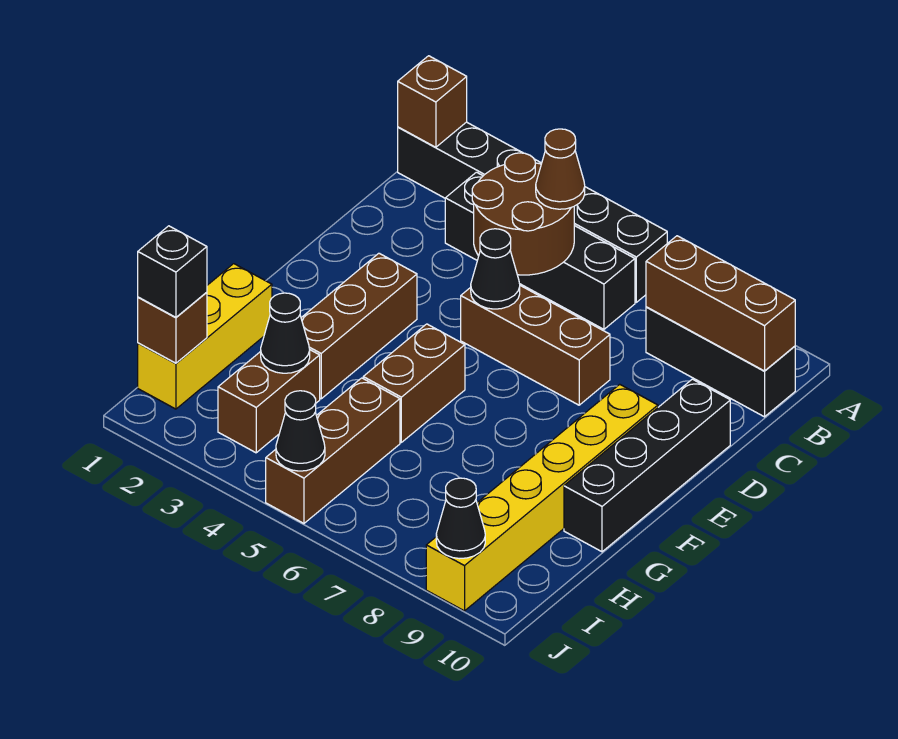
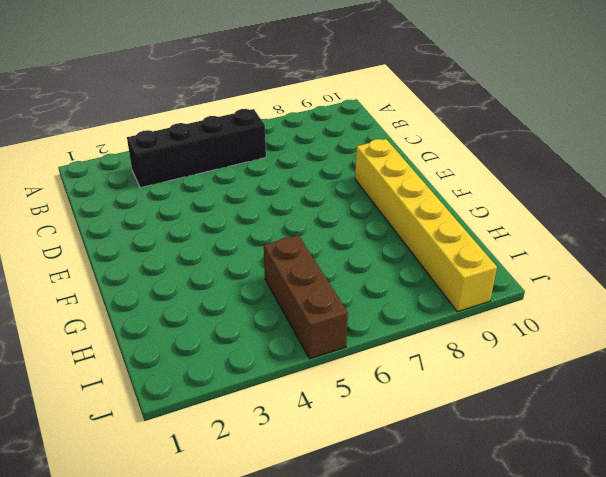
none -> black brick A1:A6 level 1
none -> black brick B8:B10 level 1
none -> brown brick D5:D7 level 1

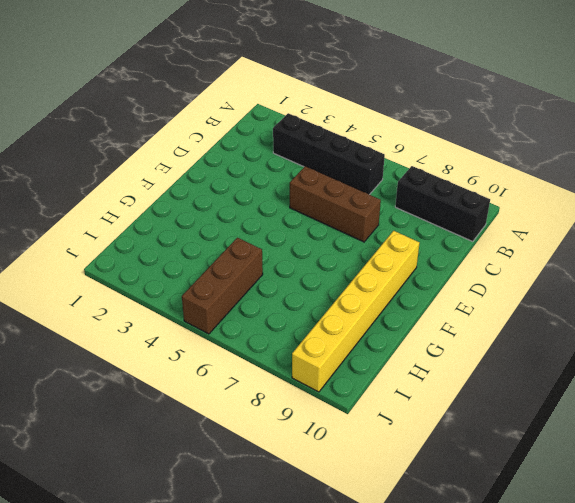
none -> black brick A1:A6 level 1
none -> black brick D10:G10 level 1
none -> brown brick E3:G3 level 1

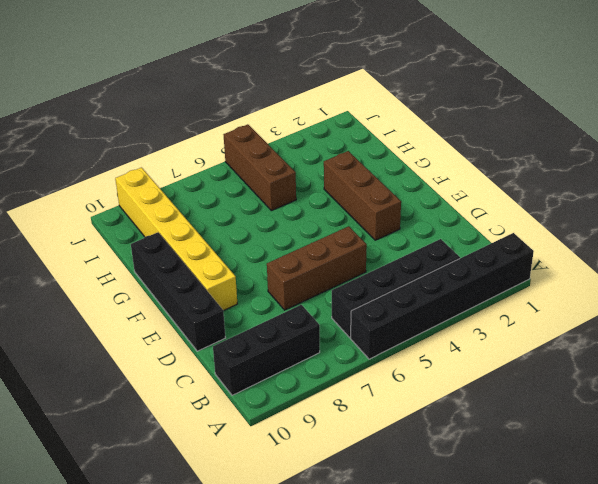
none -> brown brick F5:G5 level 1
none -> yellow brick G1:I1 level 1
none -> brown brick H3:I3 level 1

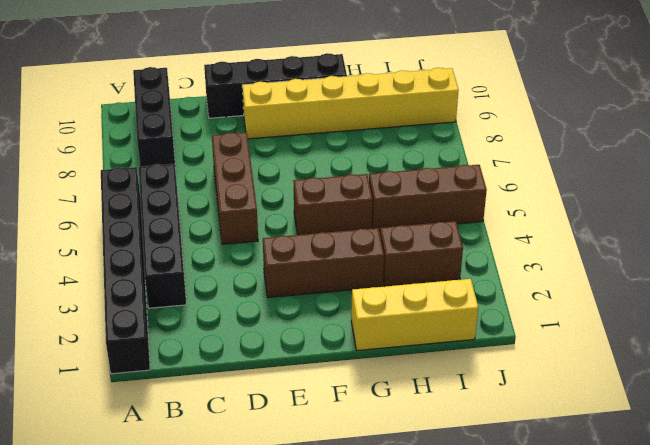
none -> brown brick A1 level 2
none -> brown round brick B4:C5 level 2
none -> brown brick B8:B10 level 2

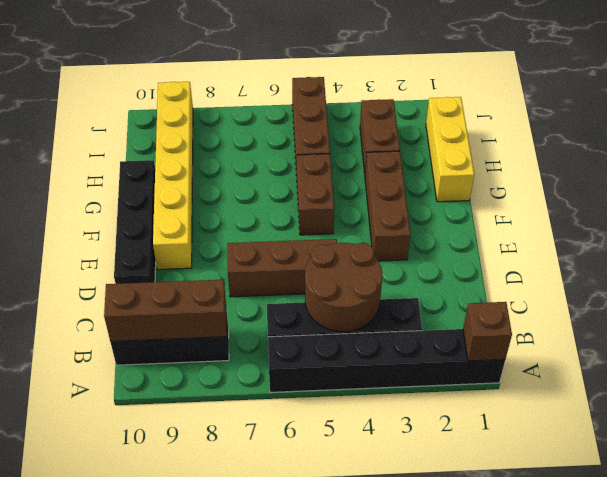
none -> black cone D5 level 2
none -> black cone H3 level 2
none -> brown brick I1 level 2

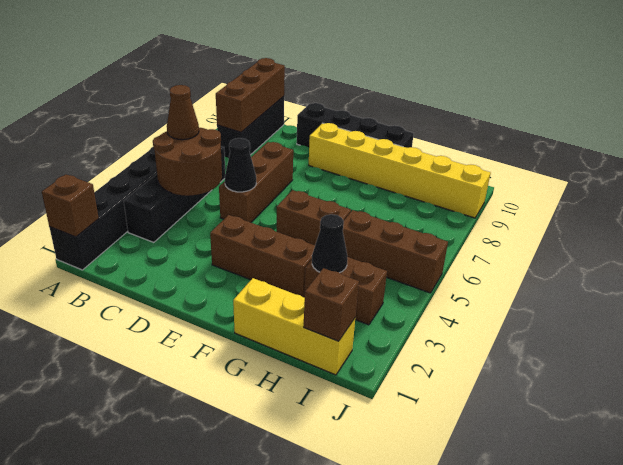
none -> black cone J5 level 2
none -> black cone J9 level 2
none -> black brick I1 level 3

